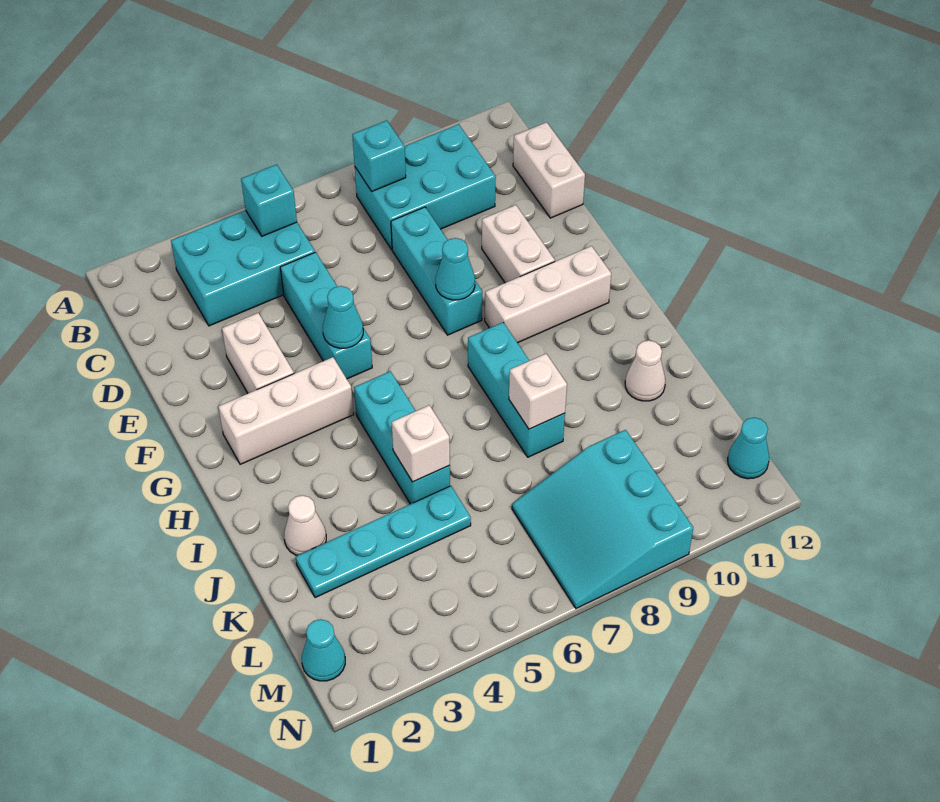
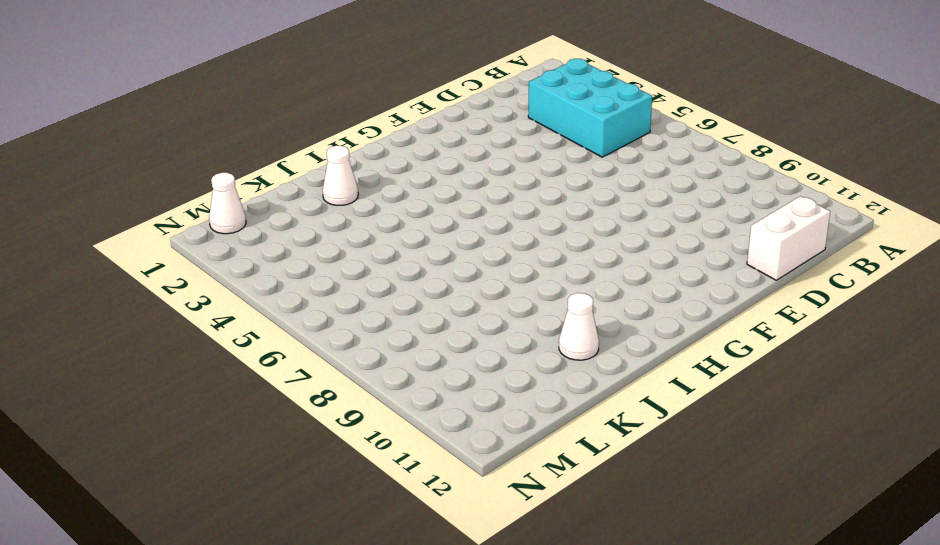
white cone M1 level 1 -> cyan cone M1 level 1
none -> cyan brick B8:C10 level 1
none -> cyan brick D5:F5 level 1
none -> cyan brick D8:F8 level 1

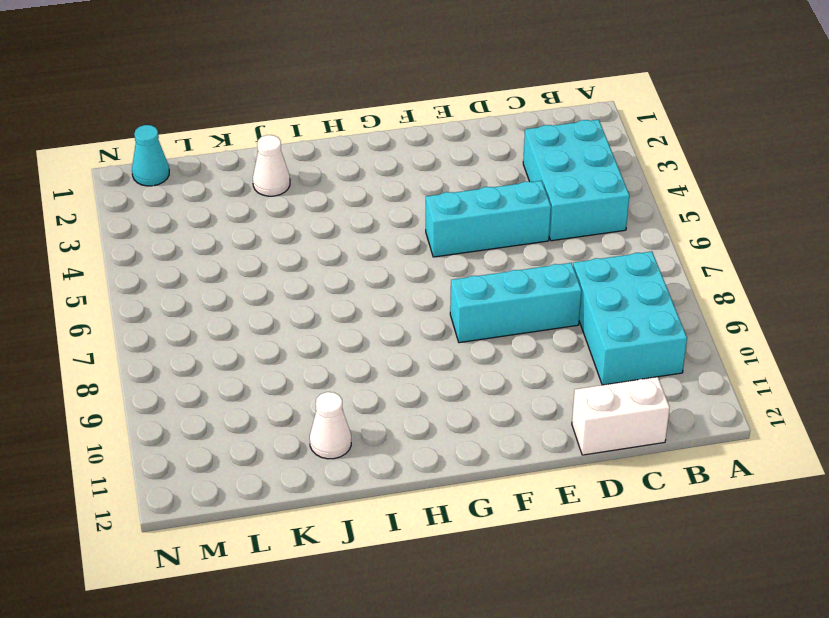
none -> white brick E3:F3 level 1
none -> white brick E10:F10 level 1
none -> white brick G2:G4 level 1

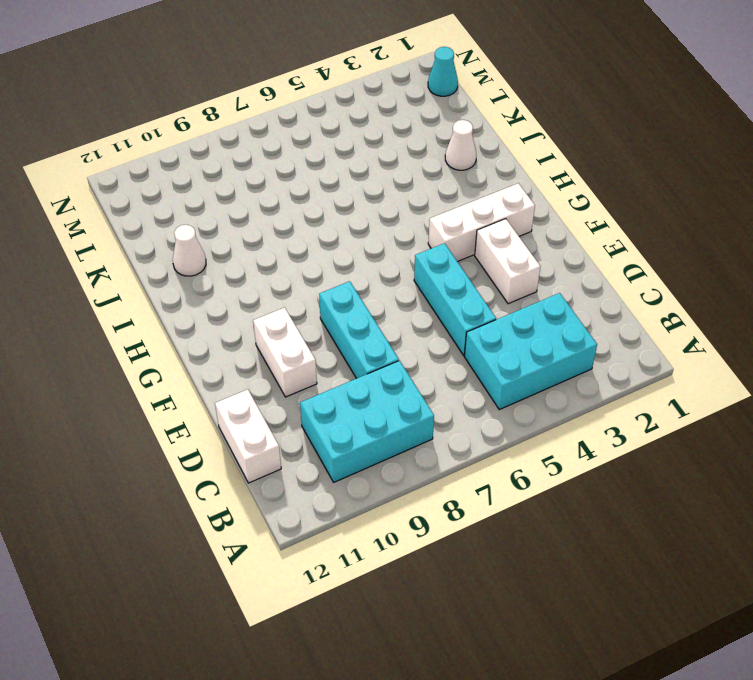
none -> white brick G9:G11 level 1
none -> cyan brick H5:J5 level 1
none -> cyan brick H8:J8 level 1

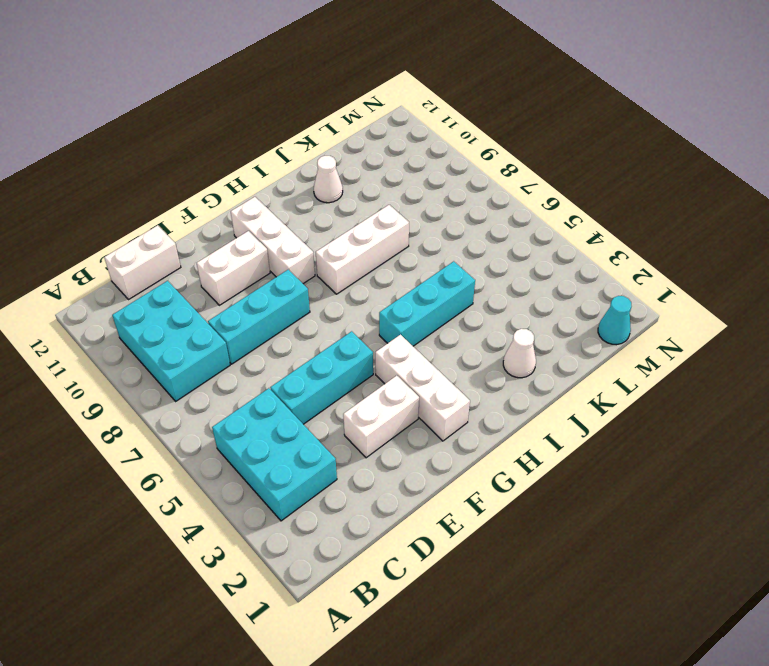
white brick H8:J8 level 1 -> cyan brick H8:J8 level 1
none -> cyan plate K2:K5 level 1
none -> cyan slope L7:N9 level 1 top 9
none -> cyan cone M12 level 1

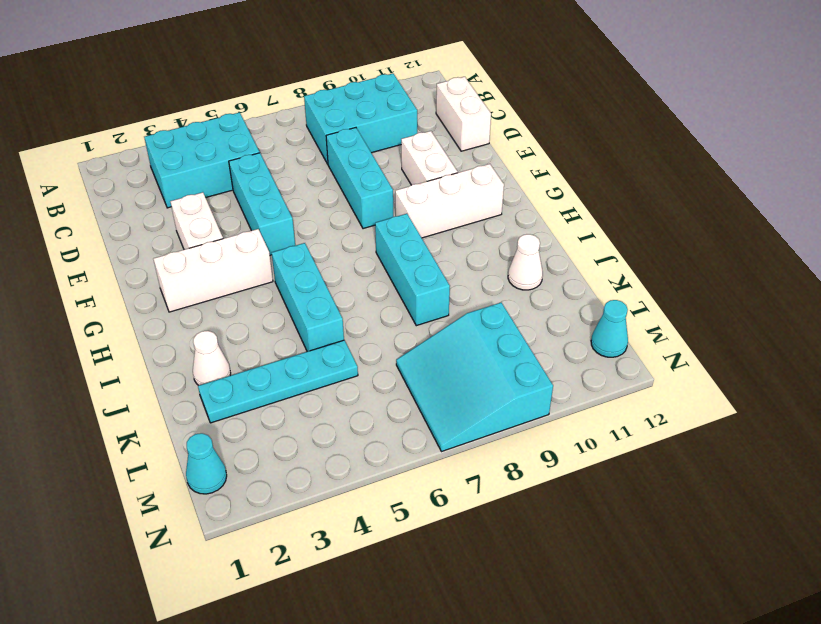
none -> cyan brick B5 level 2
none -> cyan brick B8 level 2
none -> cyan cone F5 level 2

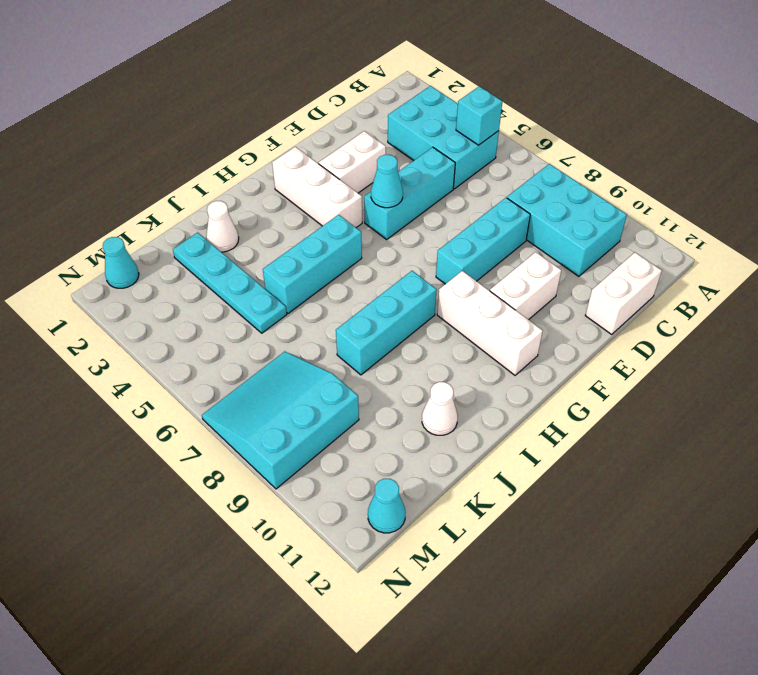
none -> cyan brick B8 level 2
none -> cyan cone F8 level 2
none -> white brick J5 level 2

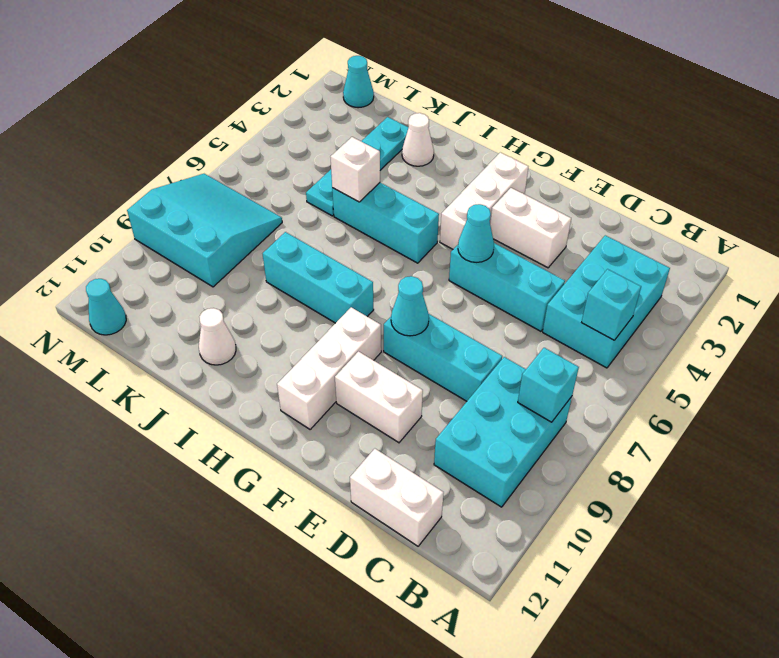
none -> white brick J8 level 2

